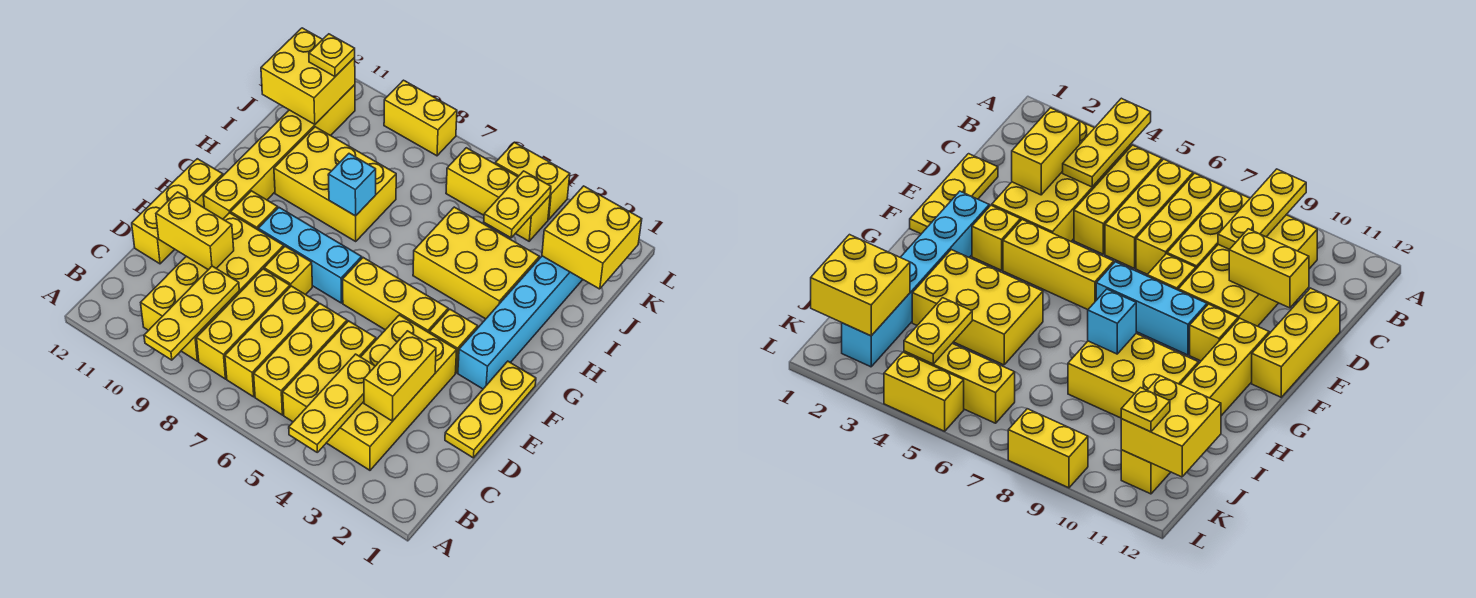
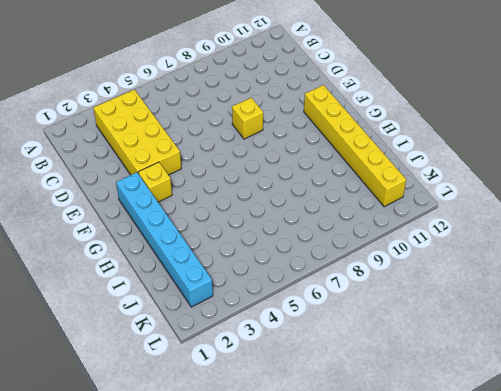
none -> yellow brick B5:D5 level 1
none -> yellow brick B6:D6 level 1
none -> yellow brick B7:D7 level 1

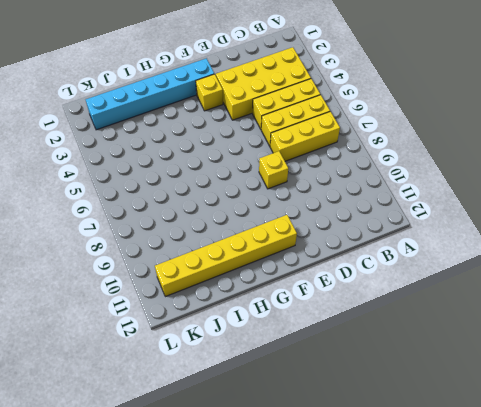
none -> yellow brick B8:D8 level 1
none -> yellow brick B9:E10 level 1
none -> yellow plate D1:F1 level 1

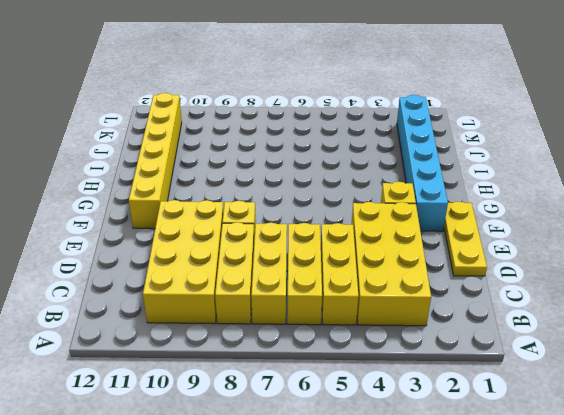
none -> yellow brick D12:F12 level 1
none -> yellow brick F4:F6 level 1
none -> cyan brick F7:F9 level 1

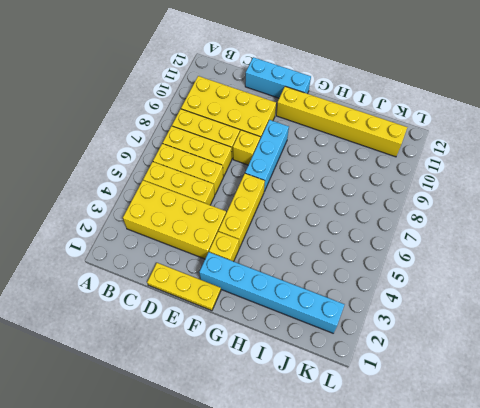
cyan brick D12:F12 level 1 -> yellow brick D12:F12 level 1
none -> yellow brick F10 level 1
none -> yellow brick H3:I5 level 1
none -> yellow brick H8:I10 level 1

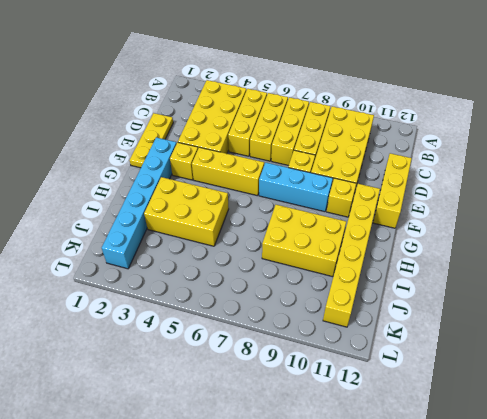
none -> yellow brick K4:K6 level 1
none -> yellow brick L4:L5 level 1
none -> yellow brick L8:L9 level 1

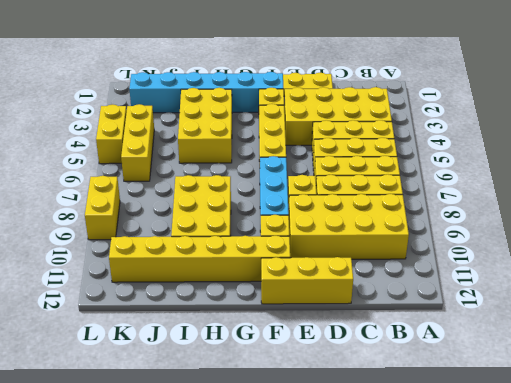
none -> yellow plate A4:C4 level 2
none -> yellow plate A9:C9 level 2
none -> yellow brick C3:D3 level 2

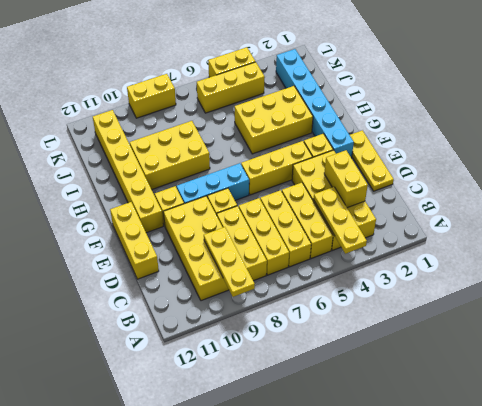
none -> yellow brick D10:D11 level 2
none -> cyan brick H8 level 2
none -> yellow brick J1:K2 level 2

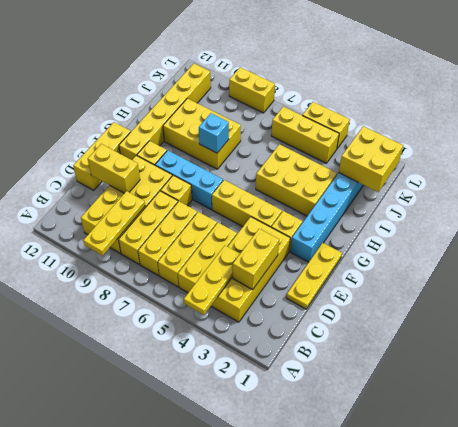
none -> yellow plate J4:K4 level 2
none -> yellow brick J11:K12 level 2
none -> yellow plate K11 level 3

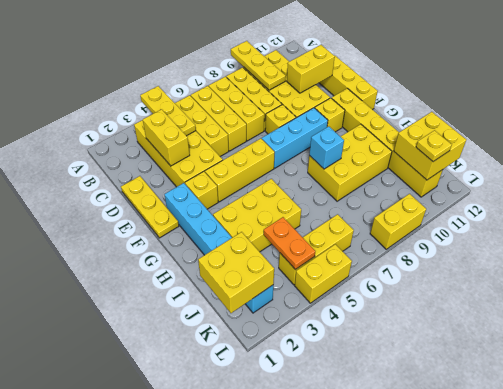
orange plate J4:K4 level 2 -> yellow plate J4:K4 level 2

